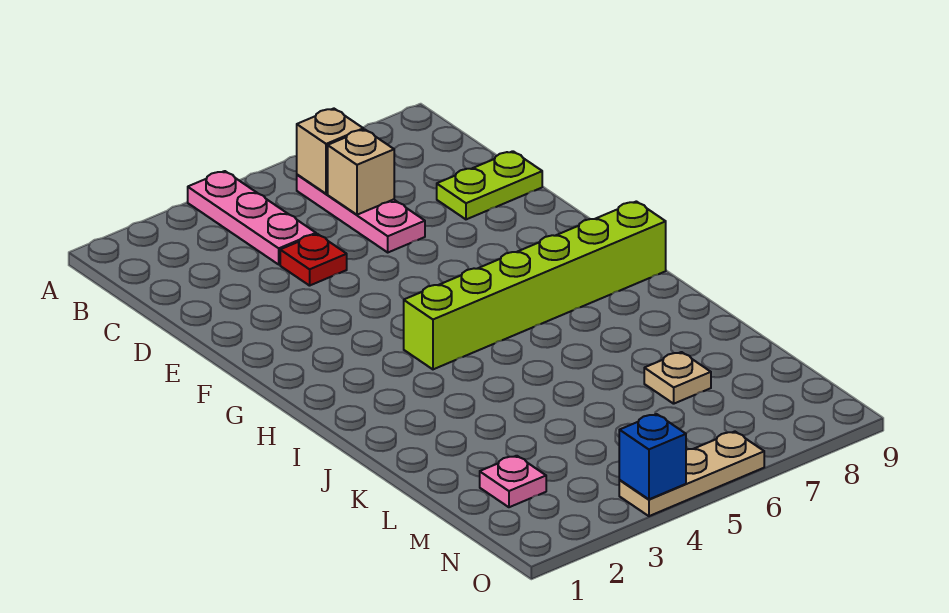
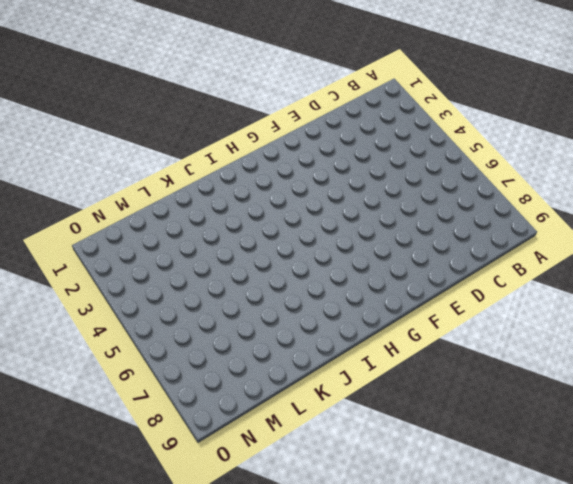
none -> pink plate A4:C4 level 1
none -> pink plate B6:D6 level 1

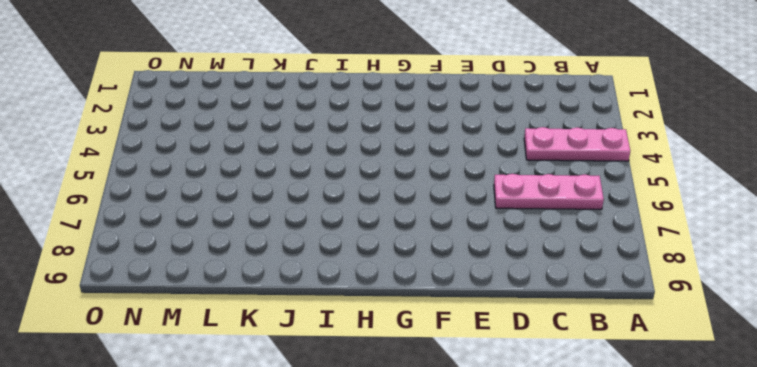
none -> red plate D4 level 1
none -> lime plate D8:D9 level 1

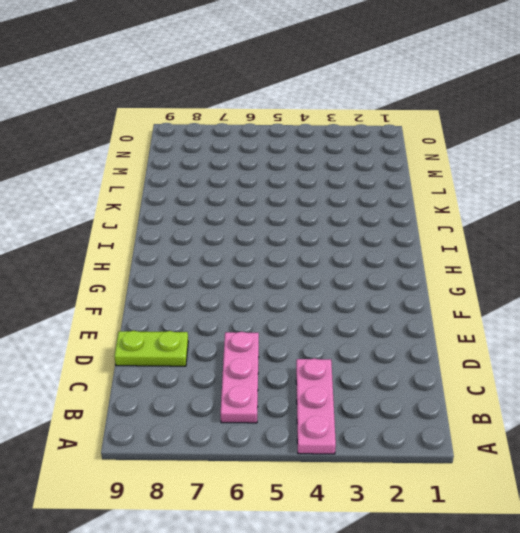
none -> red plate D4 level 1
none -> lime brick H4:H9 level 1

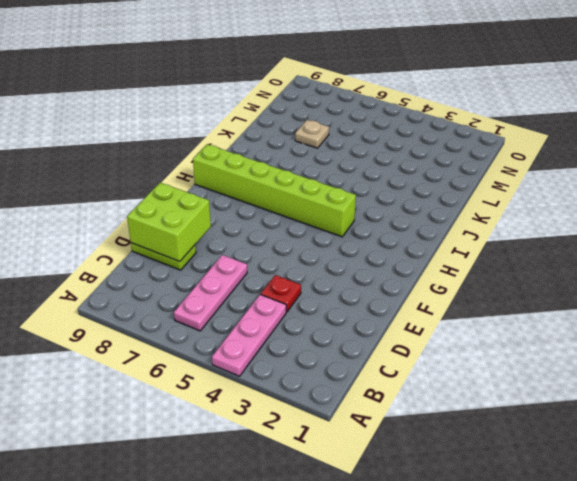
lime brick D8:E9 level 2 -> none
none -> pink plate M2 level 1
none -> tan plate O4:O6 level 1

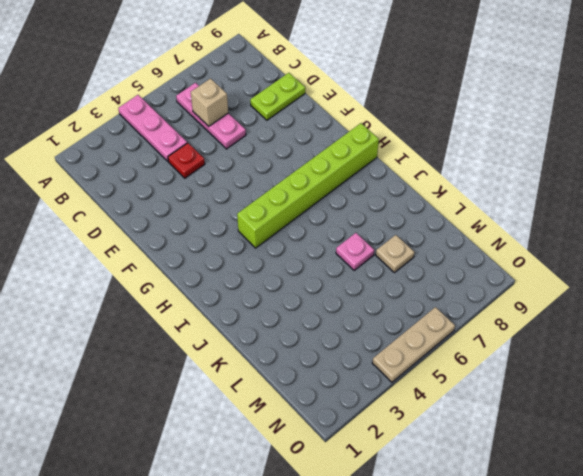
pink plate K6 level 1 -> pink plate M2 level 1
none -> tan brick B6 level 2
none -> blue brick O4 level 2

